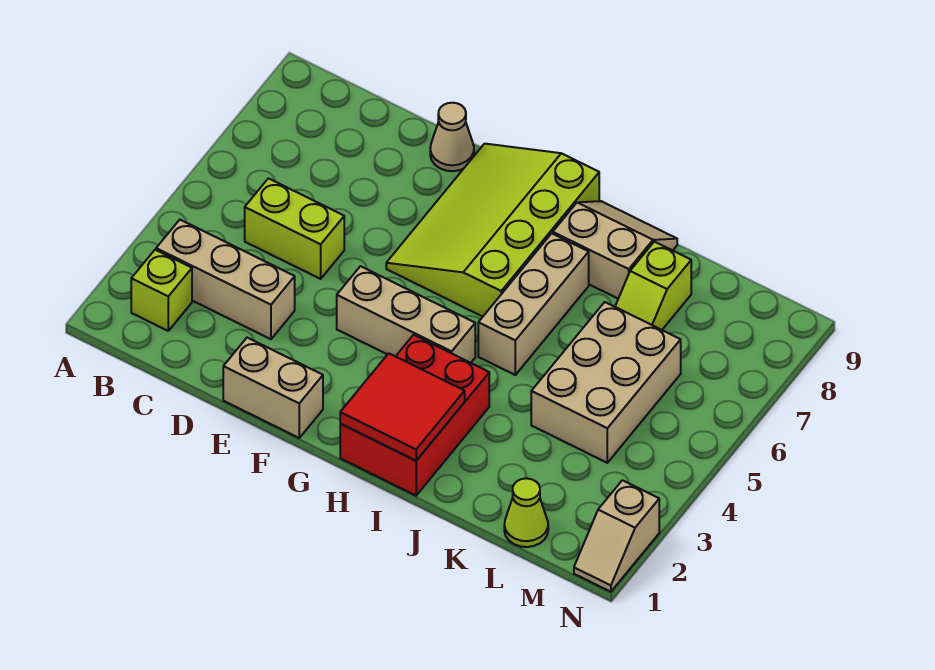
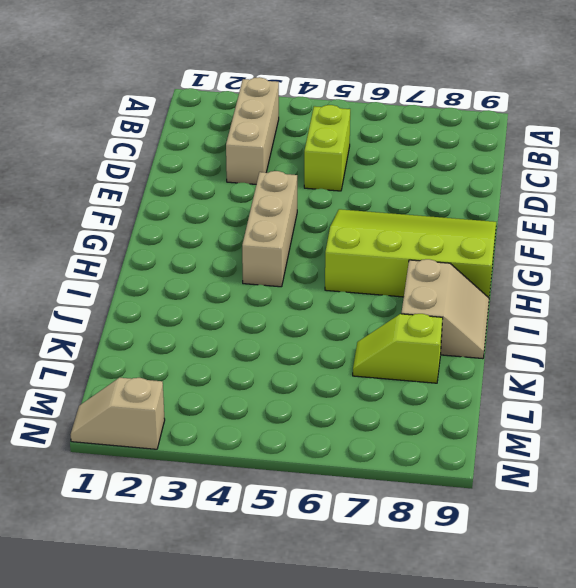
none -> lime brick B2 level 1
none -> tan brick E1:F1 level 1
none -> tan cone E9 level 1

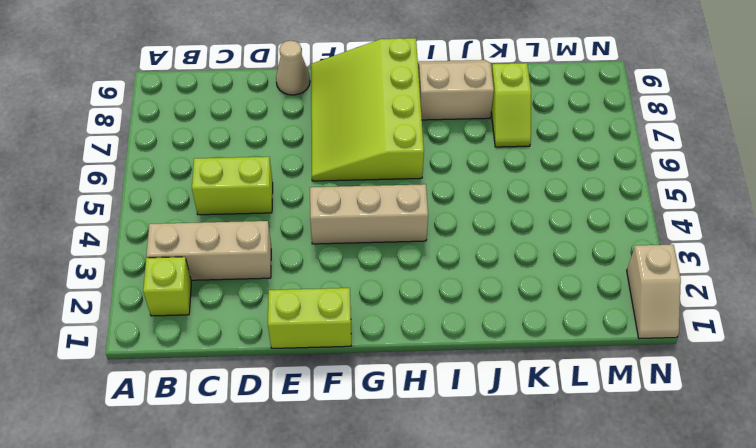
lime brick E1:F1 level 1 -> tan brick E1:F1 level 1
none -> red brick H1:I3 level 1
none -> tan brick I5:I7 level 1
none -> tan brick K4:L6 level 1

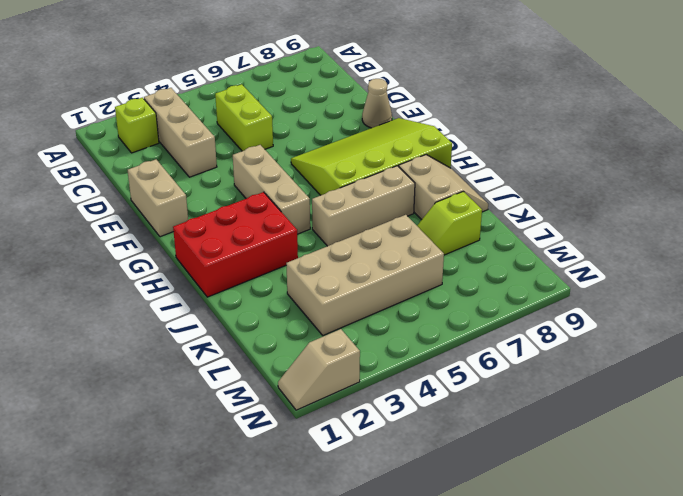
tan brick K3:L6 level 1 -> tan brick K4:L6 level 1
none -> lime cone L1 level 1
none -> red tile H1:I2 level 2

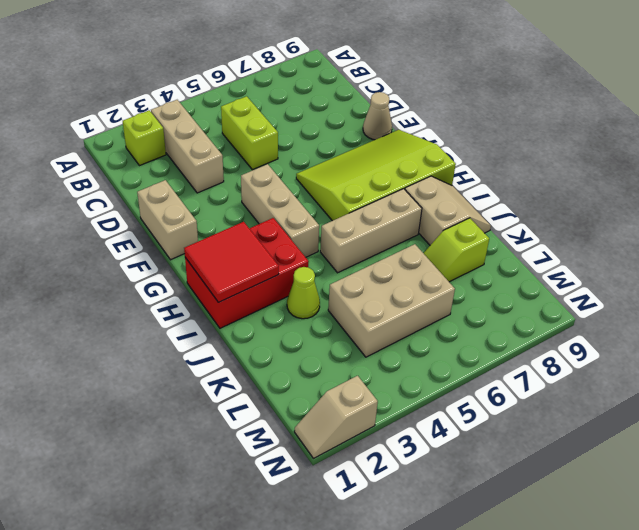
lime cone J3 level 1 -> lime cone L1 level 1

